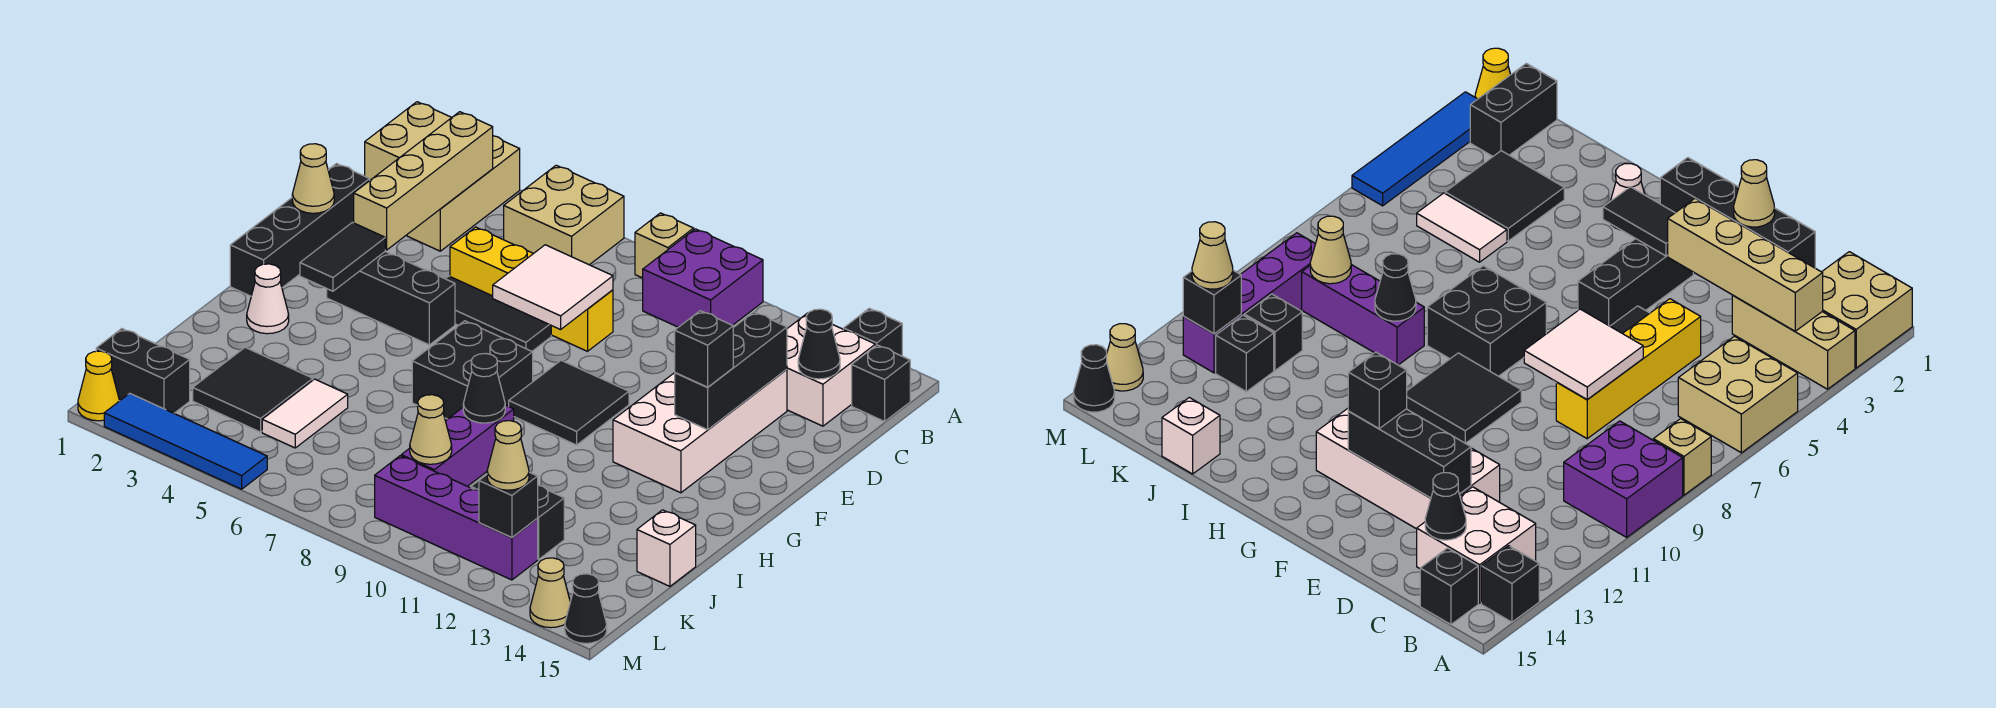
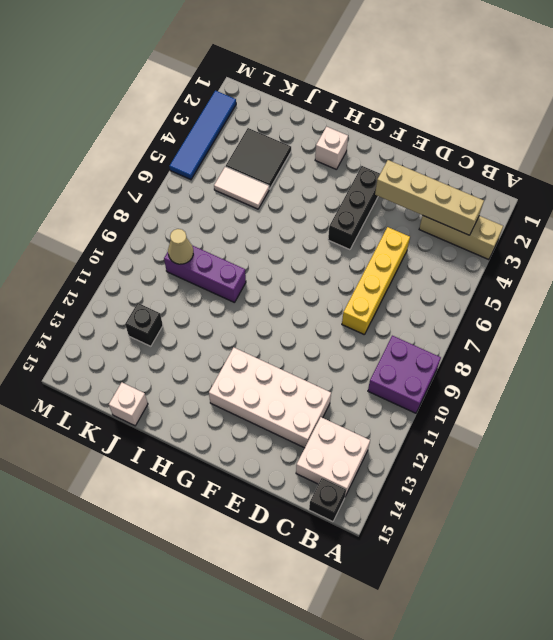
white brick H2 level 1 -> white cone H2 level 1
none -> tan brick A1:B2 level 1
none -> tan brick A5:B6 level 1
none -> tan brick A8 level 1
none -> black brick A14 level 1

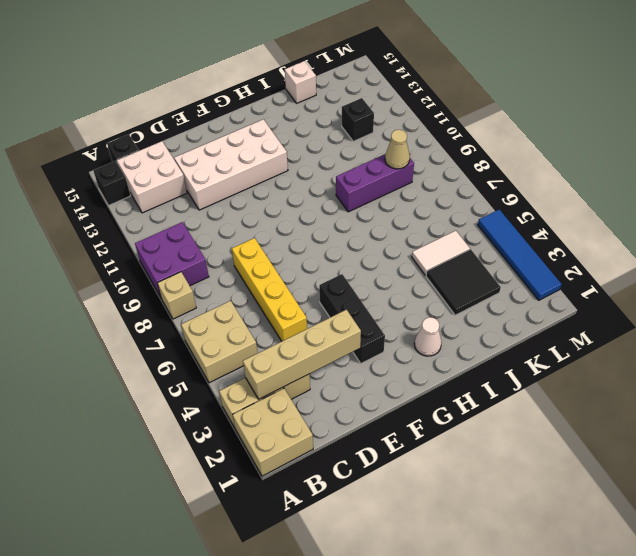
none -> black brick D1:G1 level 1
none -> black tile E5:E7 level 1
none -> black tile F9:G10 level 1
none -> black brick G7:H8 level 1

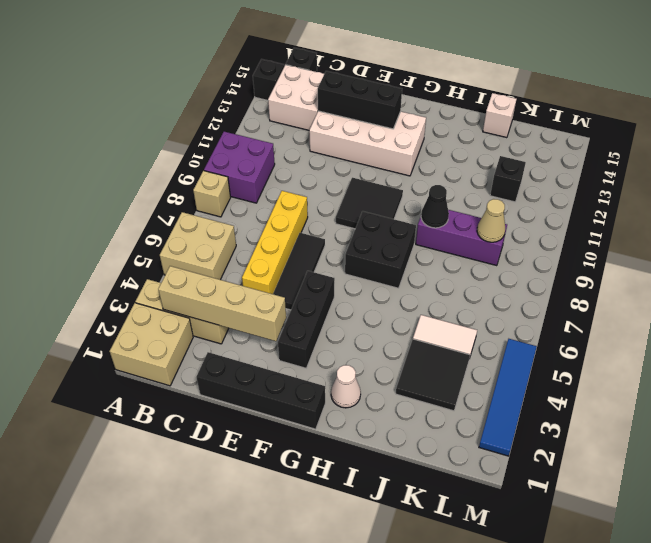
none -> black brick K11 level 1
none -> black brick L1:L2 level 1
none -> purple brick L9:L12 level 1
none -> yellow cone M1 level 1

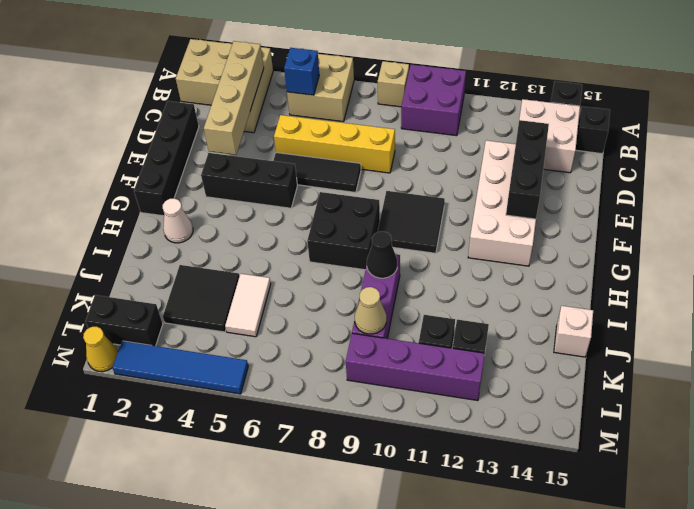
blue brick B5 level 2 -> none
none -> tan cone M14 level 1
none -> black cone M15 level 1
none -> black cone C14 level 2
none -> white tile D7:E8 level 2

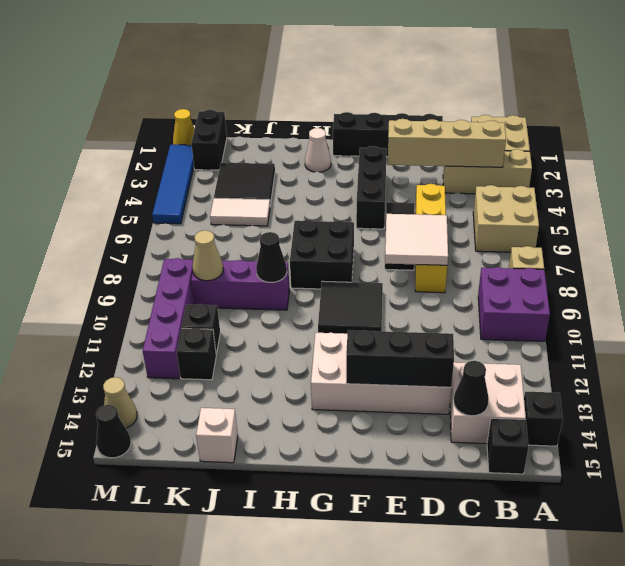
none -> tan cone E1 level 2
none -> black tile F3:G3 level 2
none -> black brick L12 level 2
none -> black brick F13 level 3

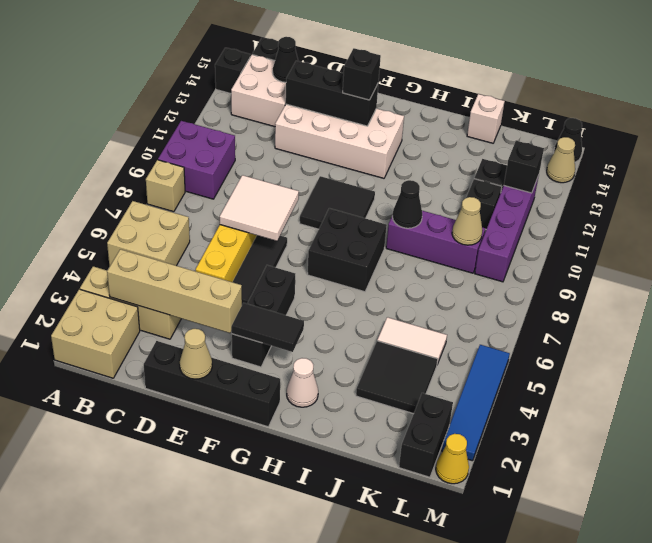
none -> tan cone L12 level 3

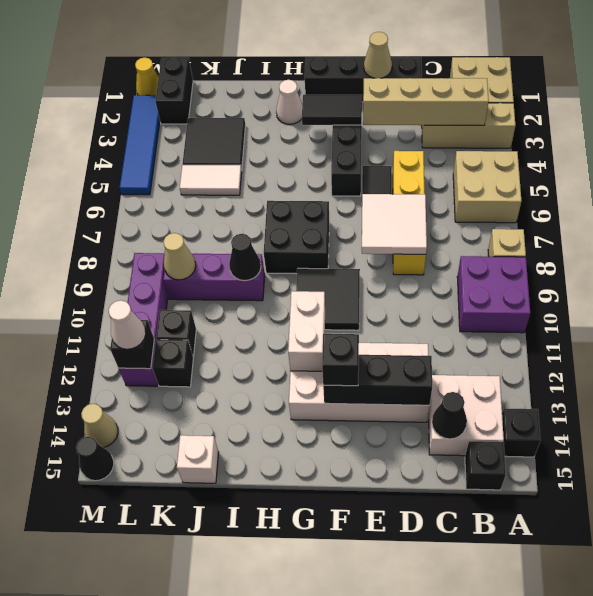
white brick G11:G12 level 2 -> none
white cone L12 level 3 -> tan cone L12 level 3

